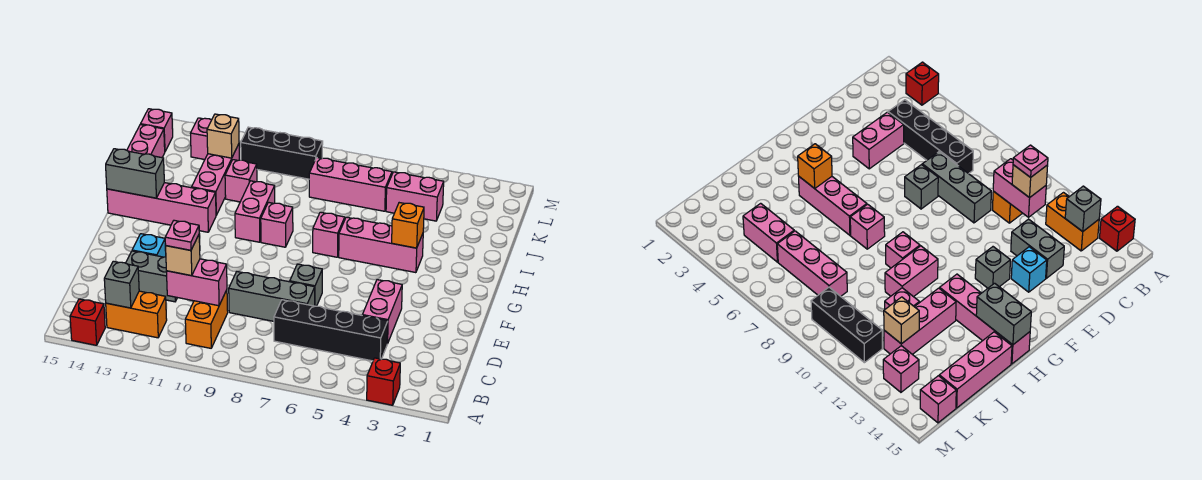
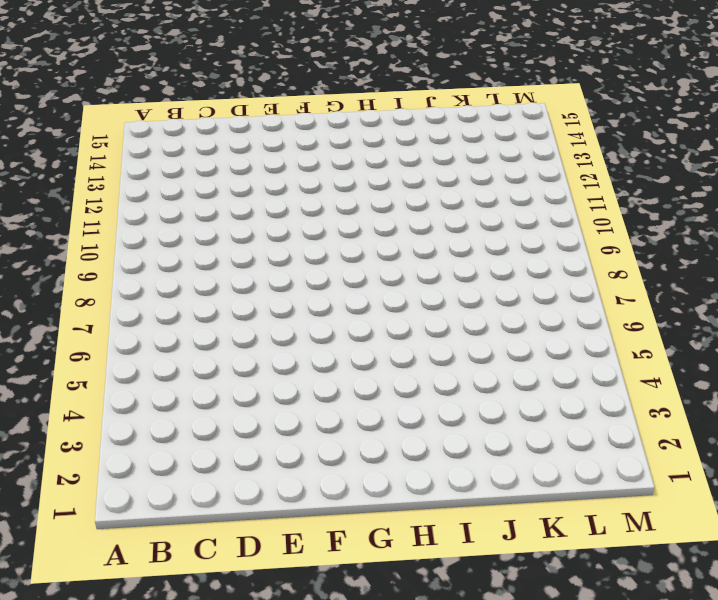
none -> red brick A3 level 1
none -> red brick A14 level 1
none -> orange brick B10:C10 level 1
none -> orange brick B12:B13 level 1

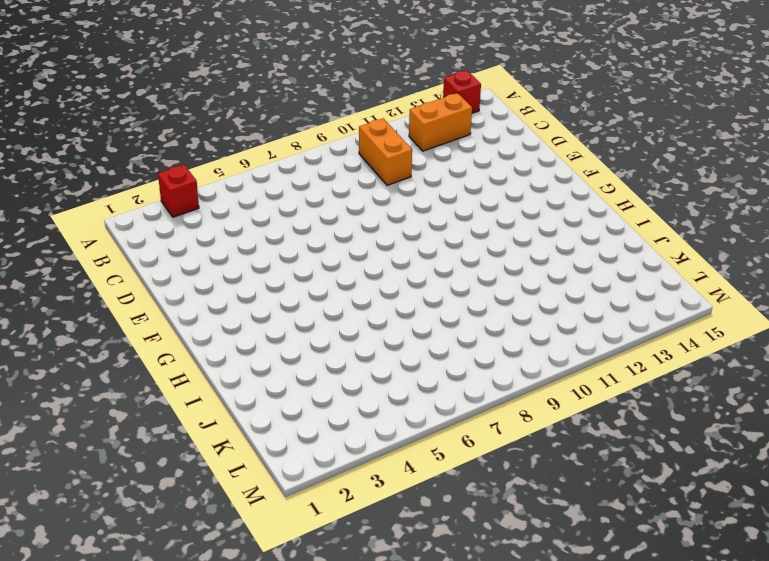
none -> black brick C4:C7 level 1
none -> pink brick D4:E4 level 1
none -> grey brick D7:D9 level 1
none -> grey brick D12:D13 level 1

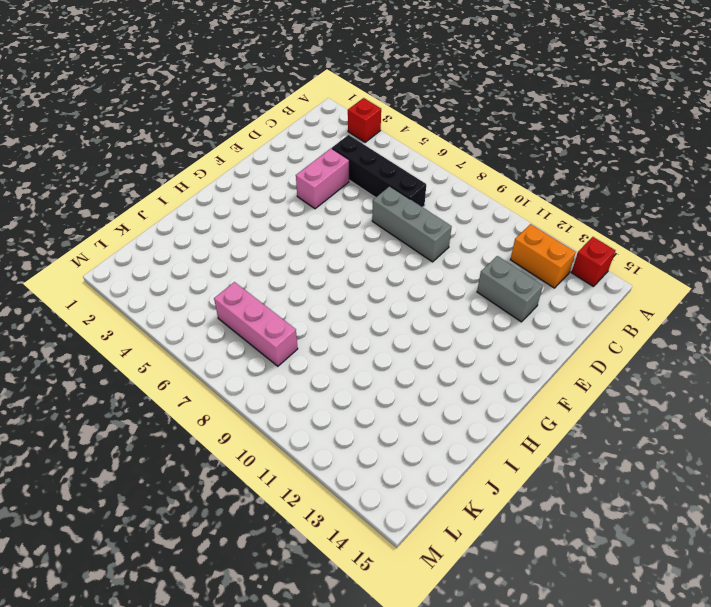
none -> orange brick B10:C10 level 1
none -> grey brick E7 level 1
none -> cyan brick E13 level 1
none -> grey brick F12 level 1

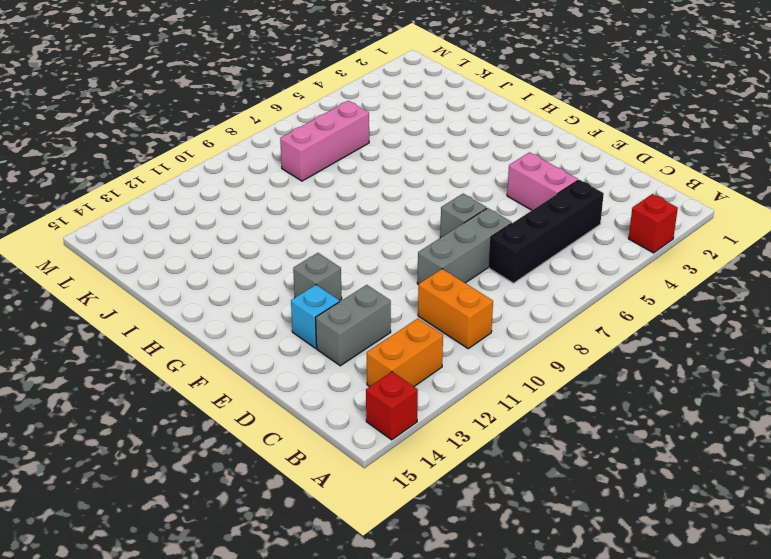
none -> pink brick H4:H6 level 1
none -> pink brick H7 level 1
none -> pink brick H9 level 1
none -> pink brick H10:I10 level 1

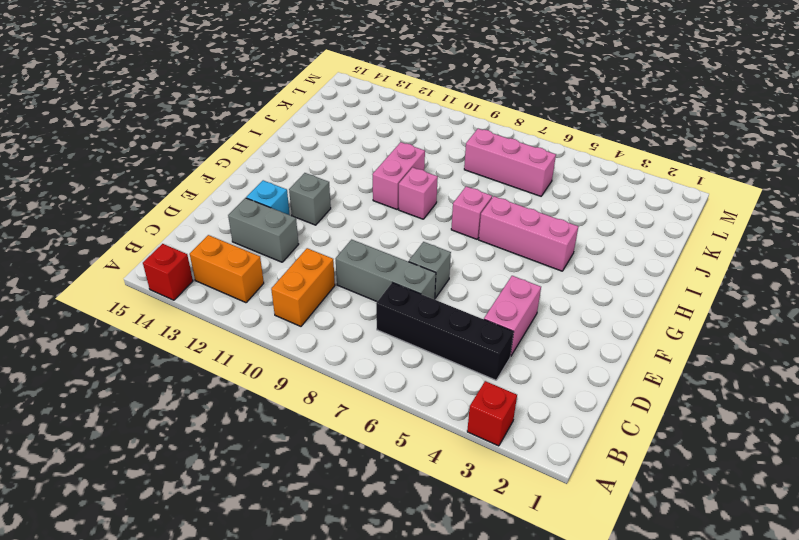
none -> pink brick H12:H15 level 1
none -> pink brick I12:K12 level 1
none -> pink brick I15:K15 level 1
none -> pink brick J11 level 1

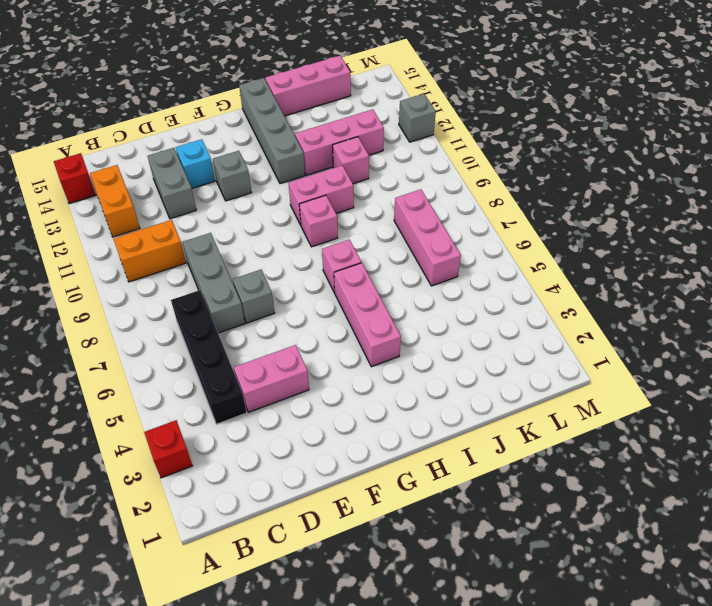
grey brick H12:H15 level 1 -> pink brick H12:H15 level 1
grey brick M12 level 1 -> grey brick B13 level 2
none -> pink brick K4:K5 level 1
none -> black brick L9:L11 level 1
none -> pink brick L13 level 1
none -> pink brick L15 level 1

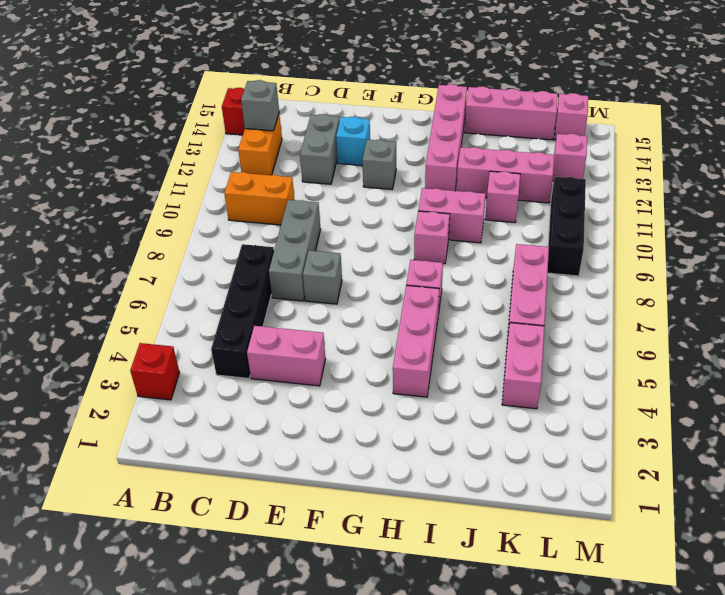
none -> pink brick C10:C11 level 2
none -> orange brick H4 level 2
none -> grey brick H14:H15 level 2
none -> tan brick K12 level 2

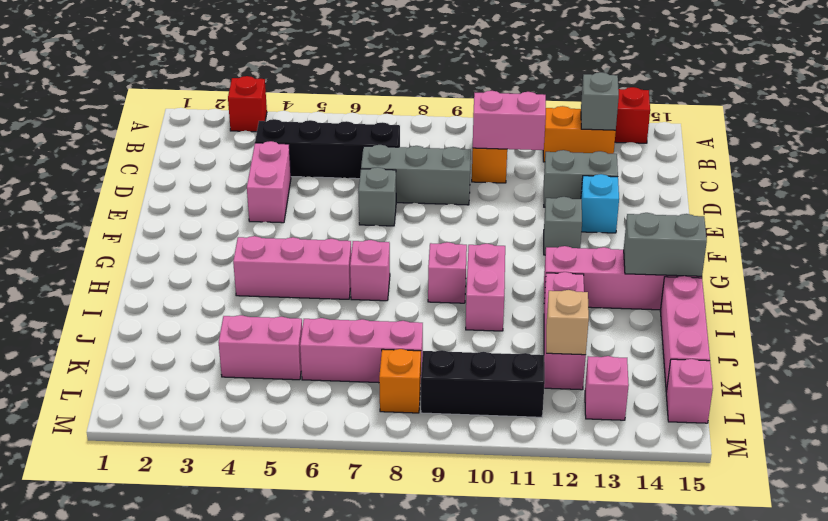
orange brick L8 level 1 -> orange brick H4 level 2
none -> pink brick J11 level 1
none -> tan brick C11 level 3
none -> pink plate C11 level 4

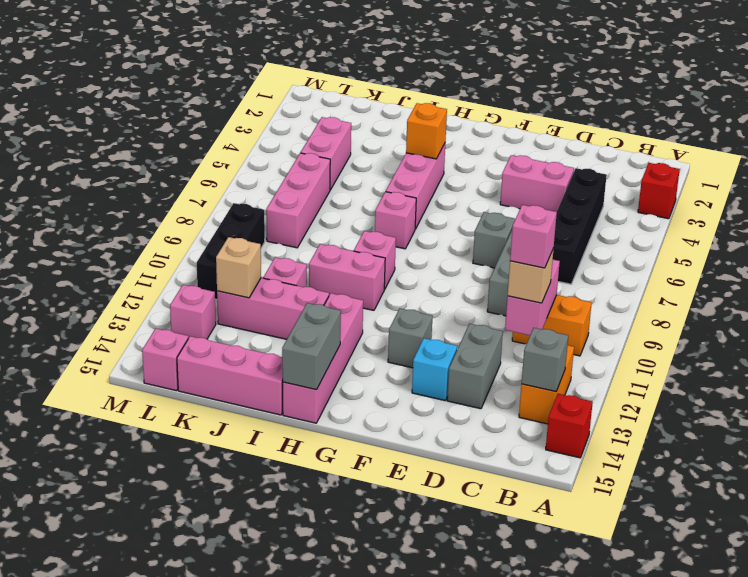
pink brick C11 level 4 -> pink plate C11 level 4

